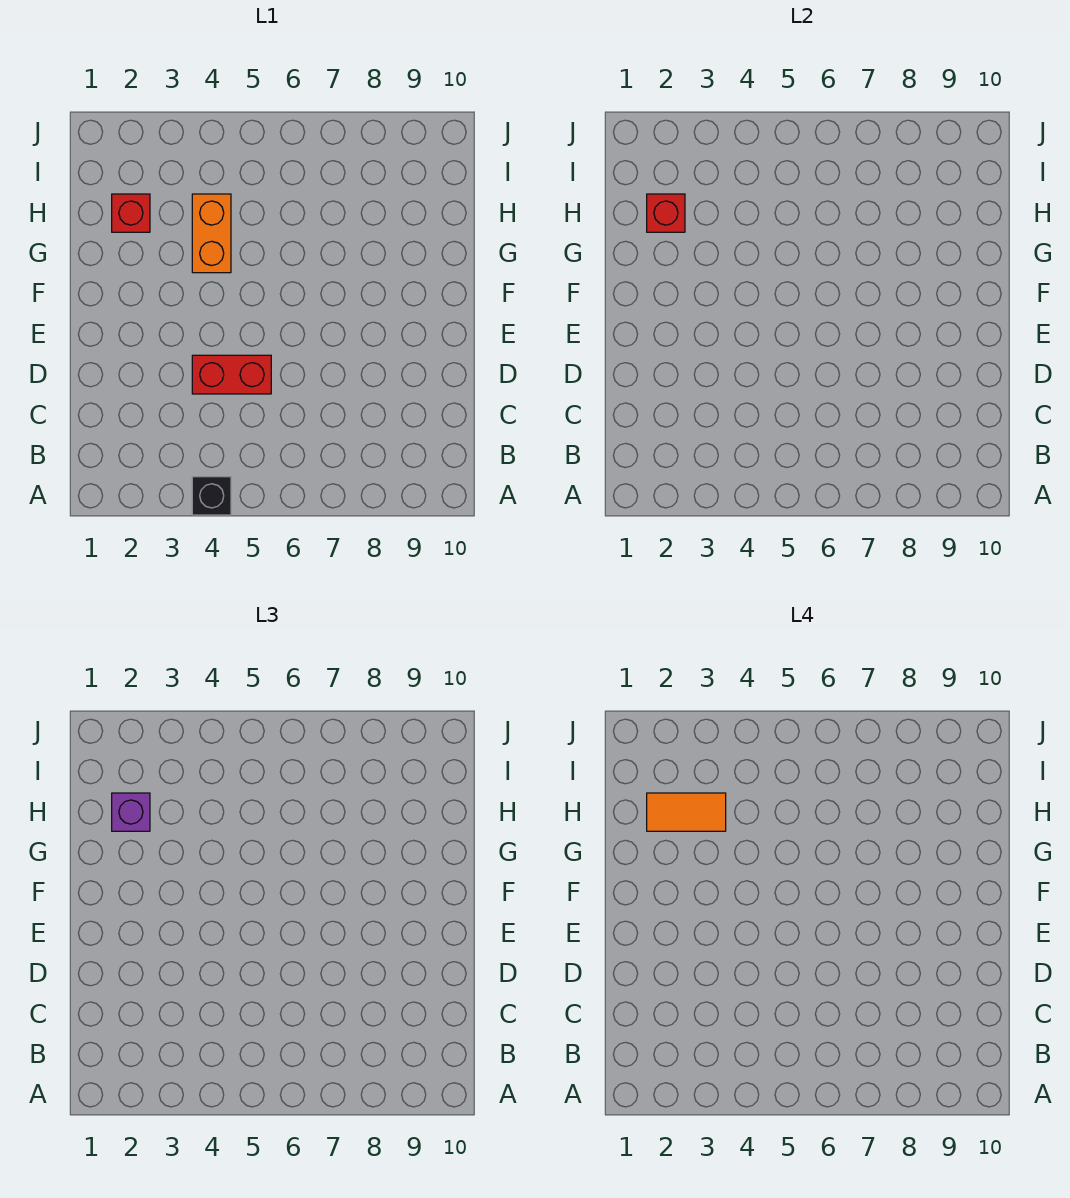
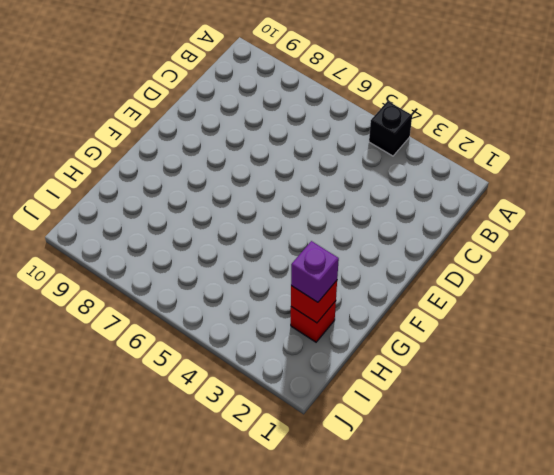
none -> red brick D4:D5 level 1
none -> orange brick G4:H4 level 1

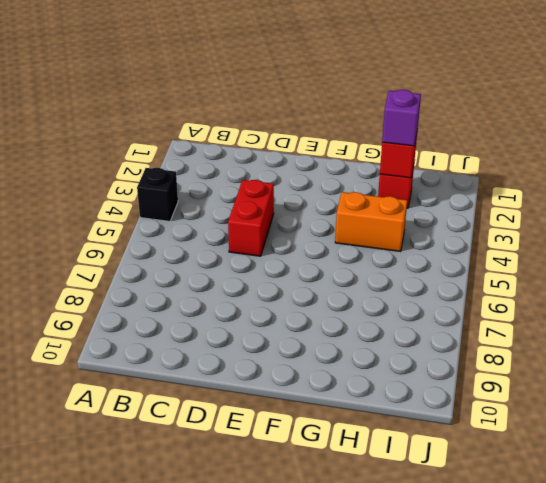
none -> orange tile H2:H3 level 4

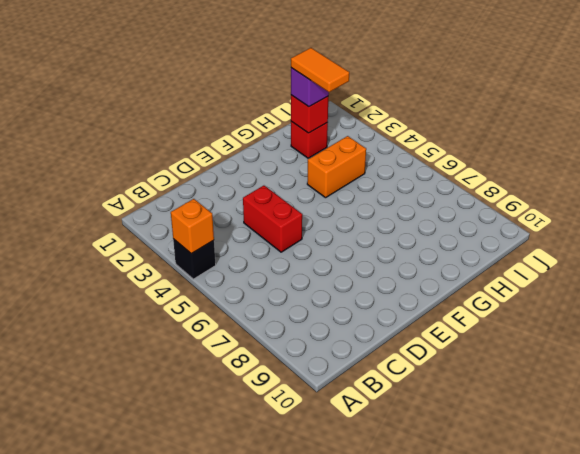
orange brick A4 level 2 -> none

